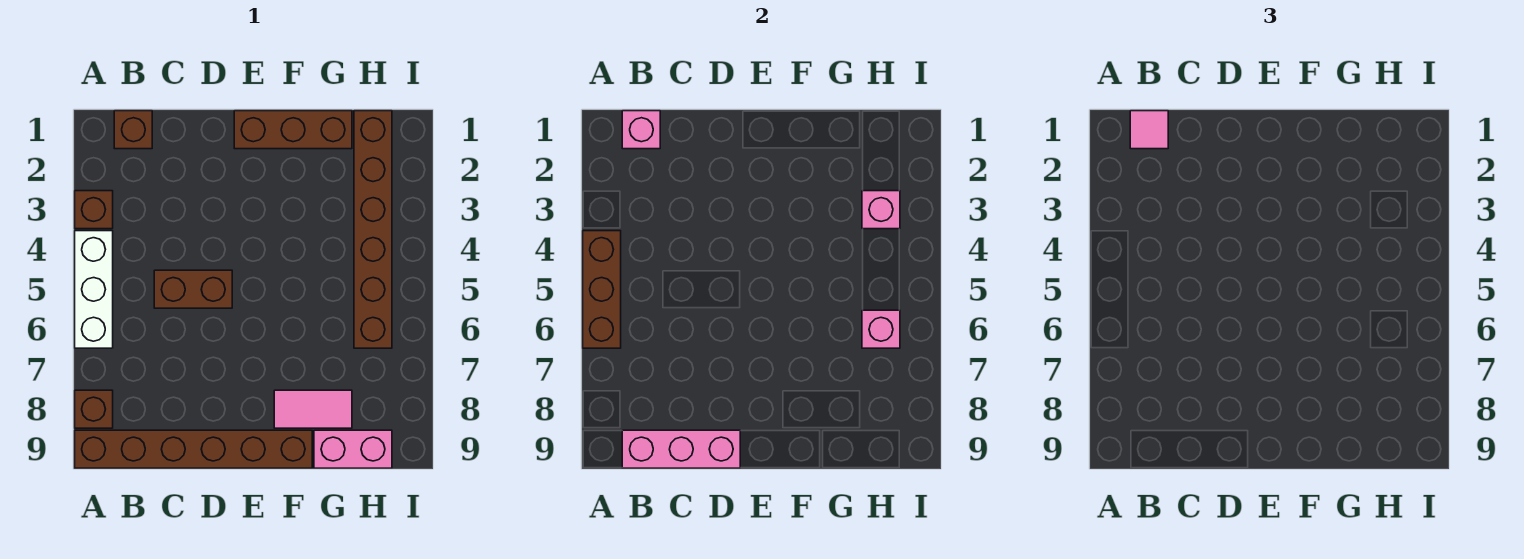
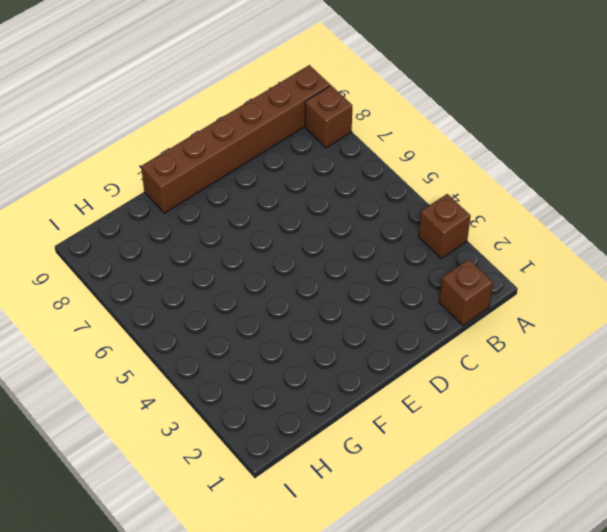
none -> white brick A4:A6 level 1
none -> brown brick C5:D5 level 1
none -> brown brick E1:G1 level 1

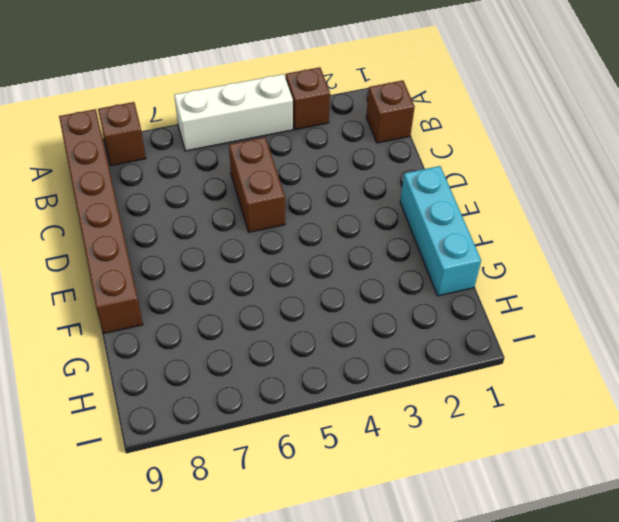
cyan brick E1:G1 level 1 -> brown brick E1:G1 level 1
none -> pink tile F8:G8 level 1
none -> pink brick G9:H9 level 1
none -> brown brick H1:H6 level 1

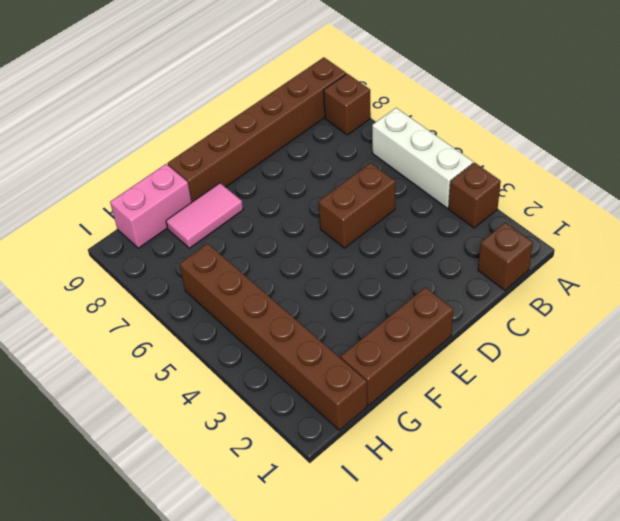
none -> brown brick A4:A6 level 2
none -> pink brick B1 level 2
none -> pink brick B9:D9 level 2

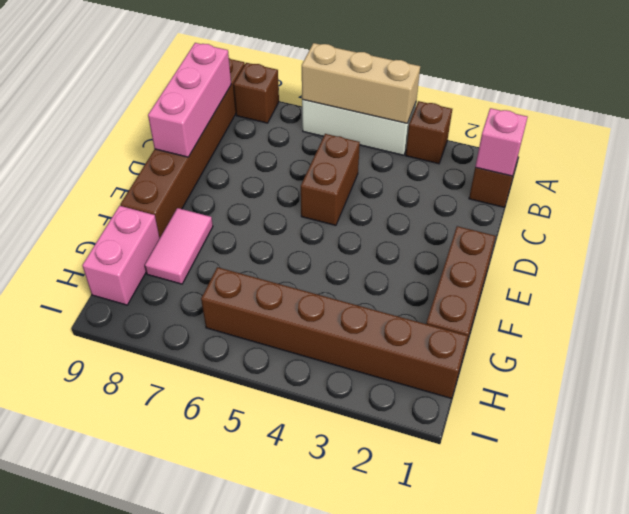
tan brick A4:A6 level 2 -> brown brick A4:A6 level 2
none -> pink brick H3 level 2
none -> pink brick H6 level 2
none -> pink tile B1 level 3

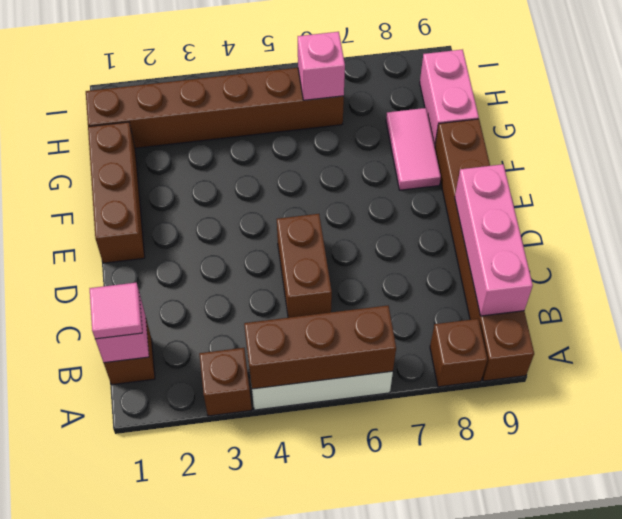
none -> pink brick H3 level 2

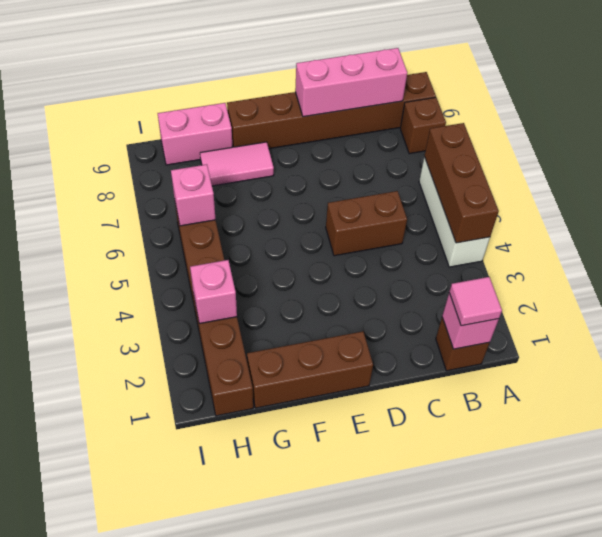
none -> brown brick A3 level 1

